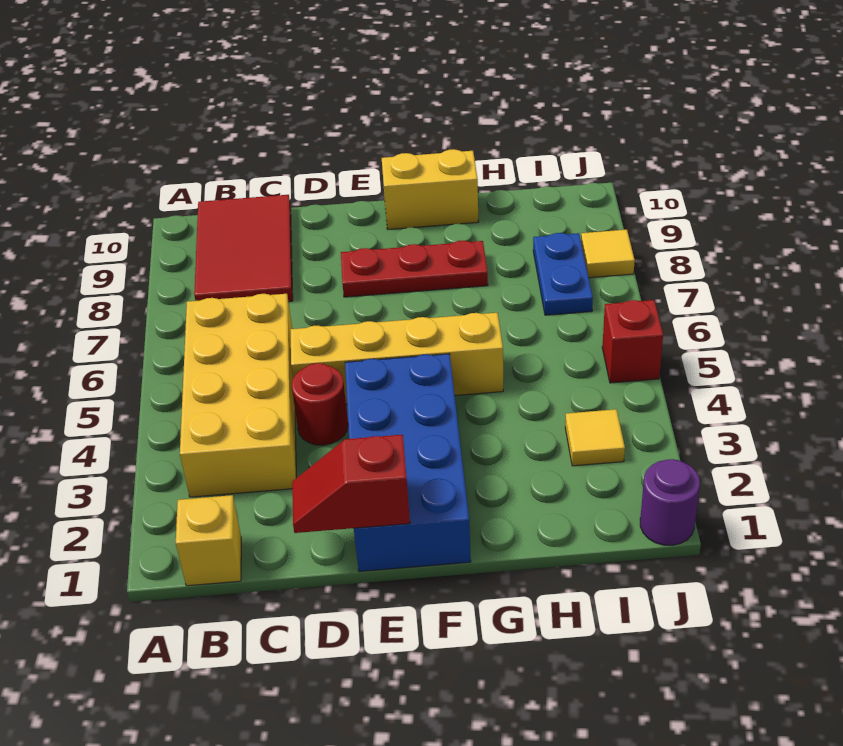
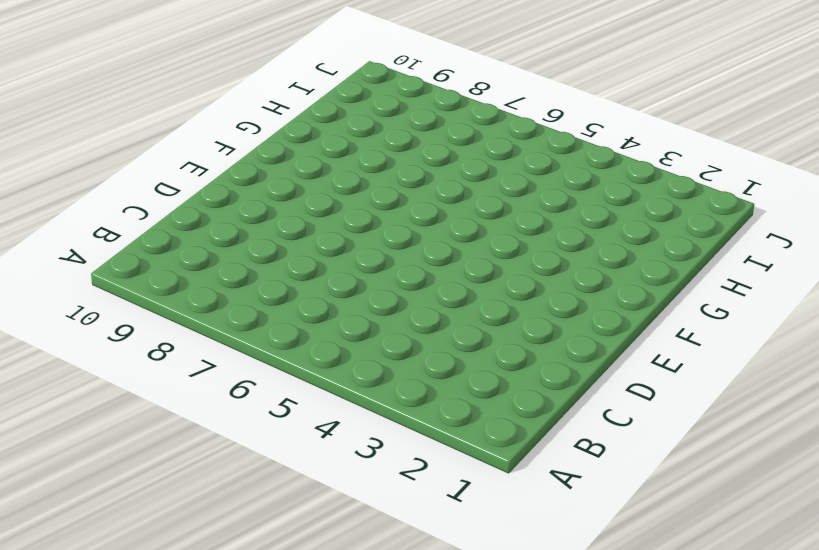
none -> yellow brick B1 level 1
none -> yellow brick B3:C6 level 1
none -> red tile B8:C10 level 1

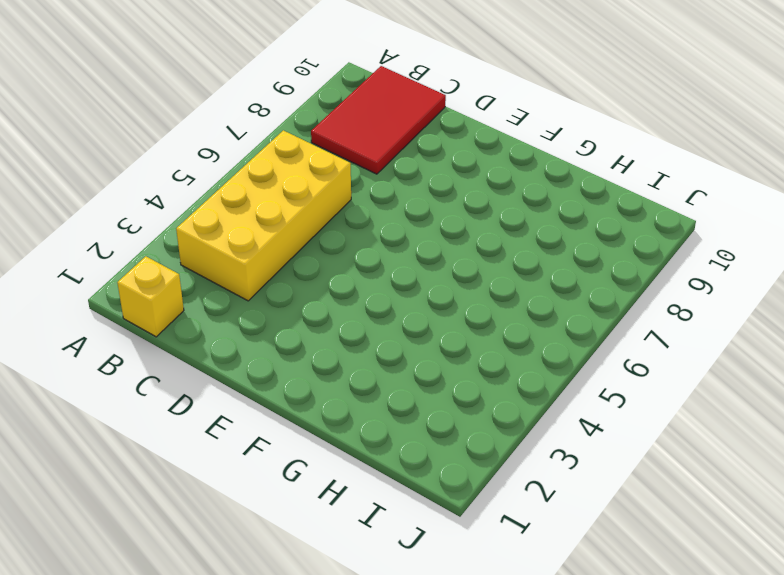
none -> red round brick D4 level 1
none -> yellow brick D5:G5 level 1
none -> blue brick E1:F4 level 1

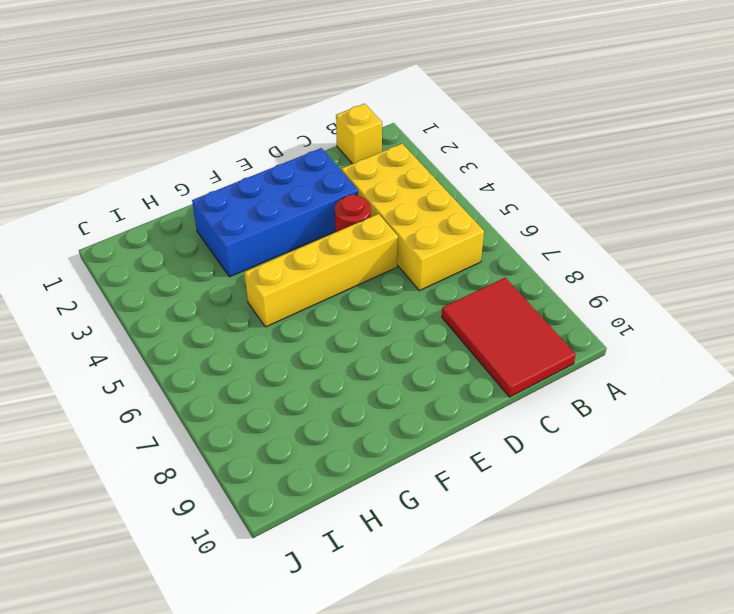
blue brick D2:G3 level 1 -> blue brick E1:F4 level 1
none -> red plate E8:G8 level 1
none -> yellow brick F10:G10 level 1
none -> yellow tile I3 level 1

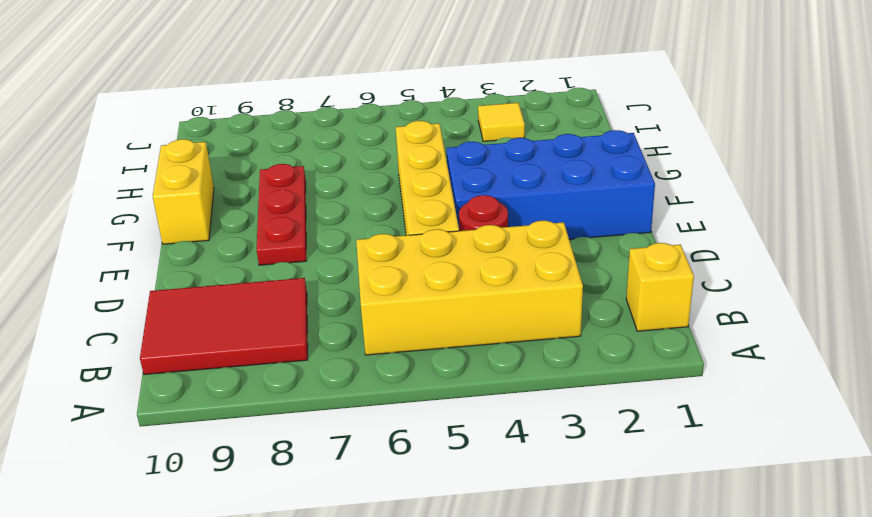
none -> blue plate I7:I8 level 1
none -> purple round brick J1 level 1
none -> red brick J5 level 1

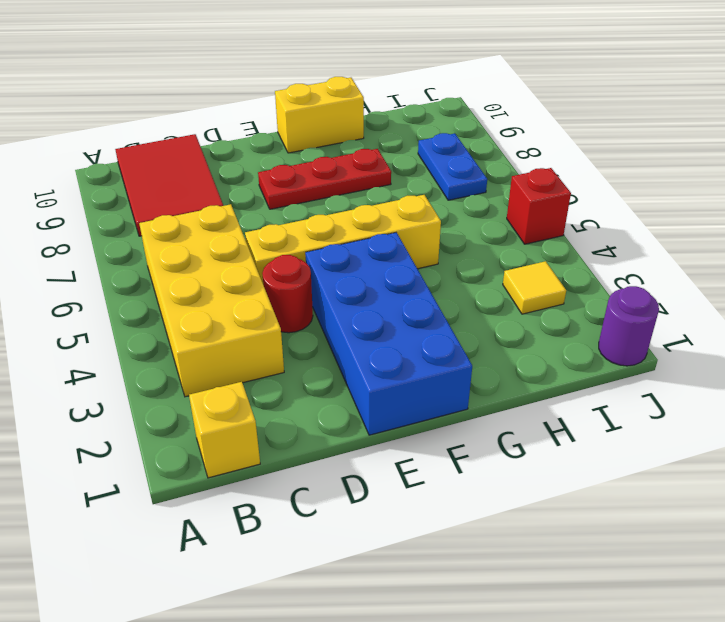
none -> yellow tile J8 level 1
none -> red slope D1:E1 level 2 top E

